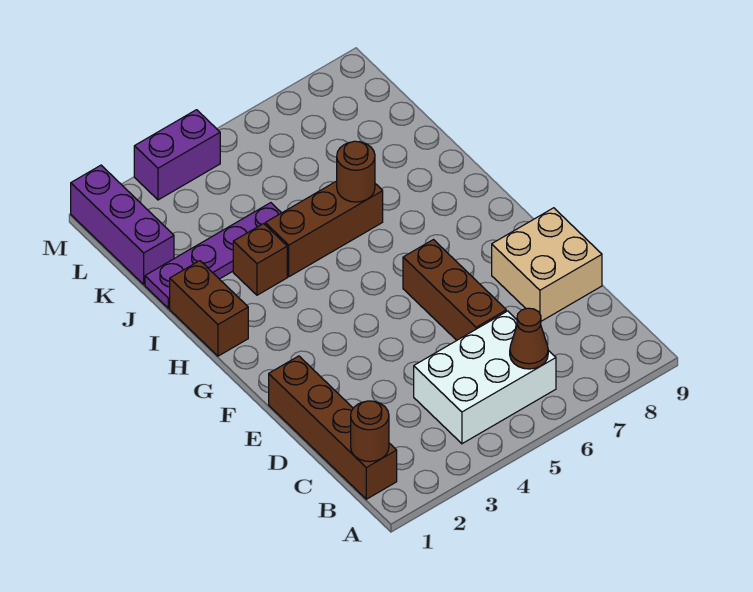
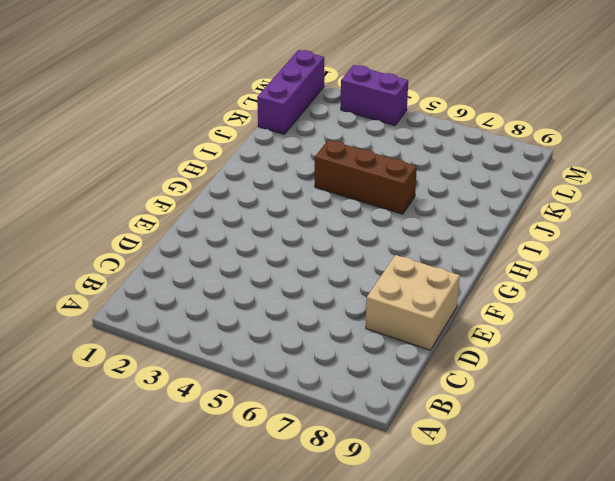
none -> brown brick B1:E1 level 1
none -> white brick B4:C6 level 1
none -> brown brick D6:F6 level 1

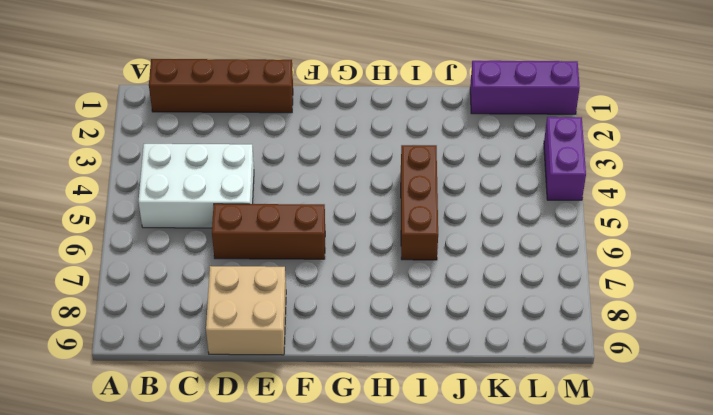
white brick B4:D5 level 1 -> white brick B4:C6 level 1
none -> brown brick H1:I1 level 1
none -> brown brick I3 level 1
none -> purple plate J1:J4 level 1

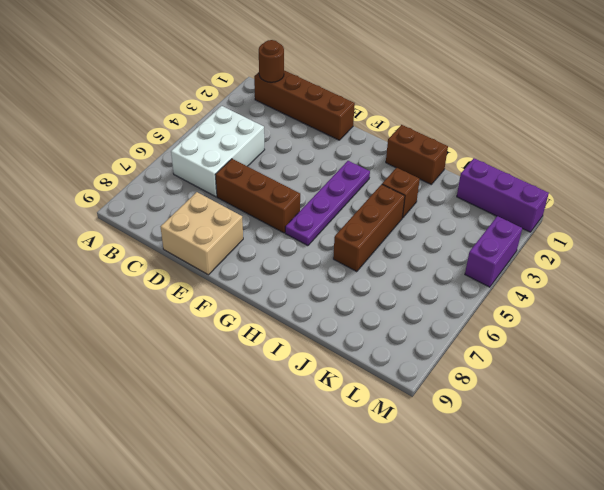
purple plate G3:G6 level 1 -> purple plate J1:J4 level 1
none -> brown cone B6 level 2
none -> brown round brick I6 level 2

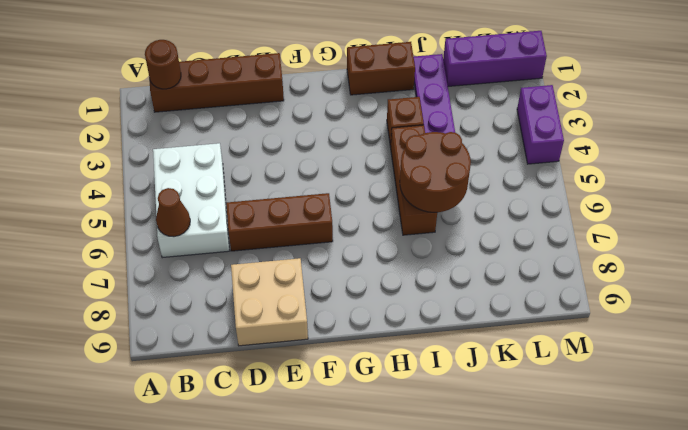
brown round brick I5:J6 level 2 -> brown round brick I6 level 2

